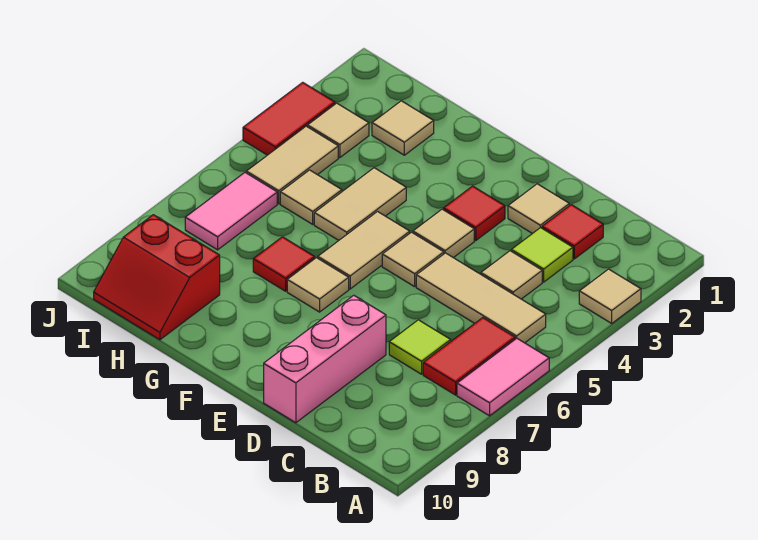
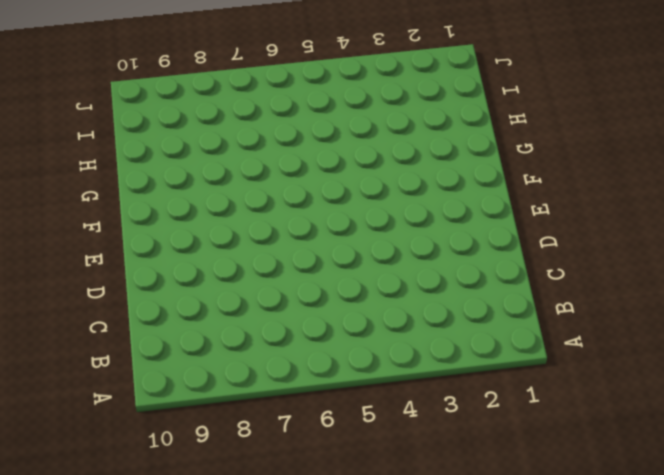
none -> tan tile A3 level 1
none -> pink tile A6:A7 level 1
none -> tan tile B5:D5 level 1

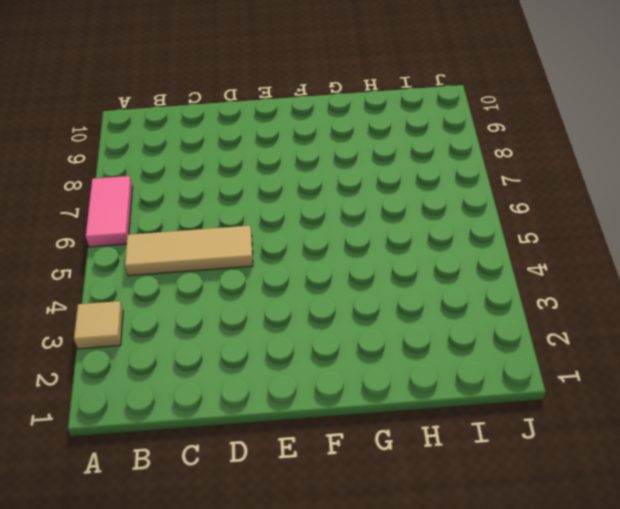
none -> red tile B6:B7 level 1
none -> red tile C2 level 1
none -> lime tile C3 level 1

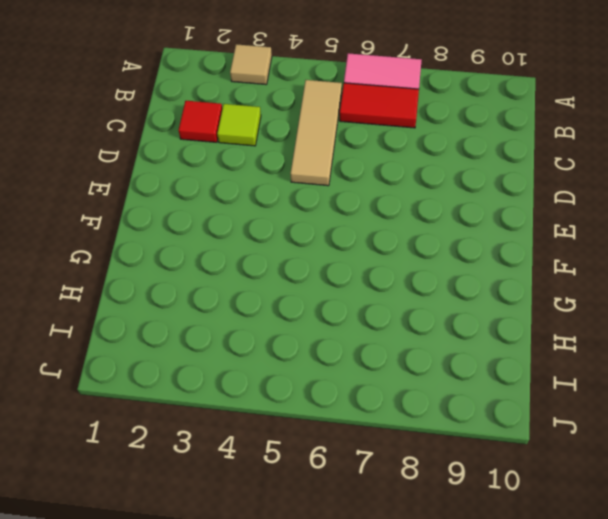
none -> tan tile C4 level 1
none -> lime tile C7 level 1
none -> tan tile D2 level 1

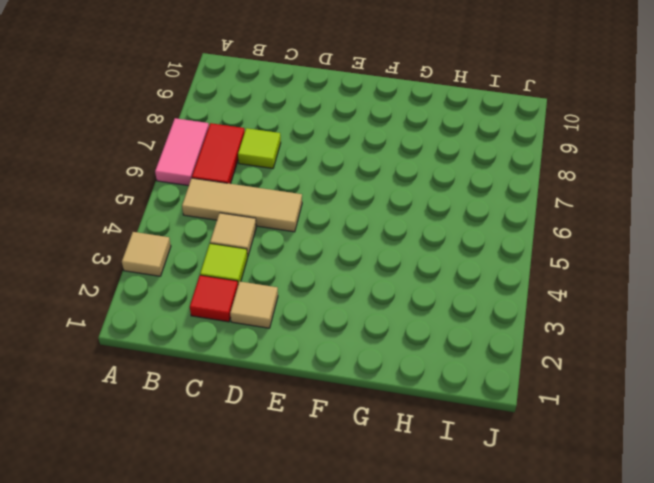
none -> pink brick D8:D10 level 1
none -> red tile E3 level 1
none -> tan tile E4 level 1

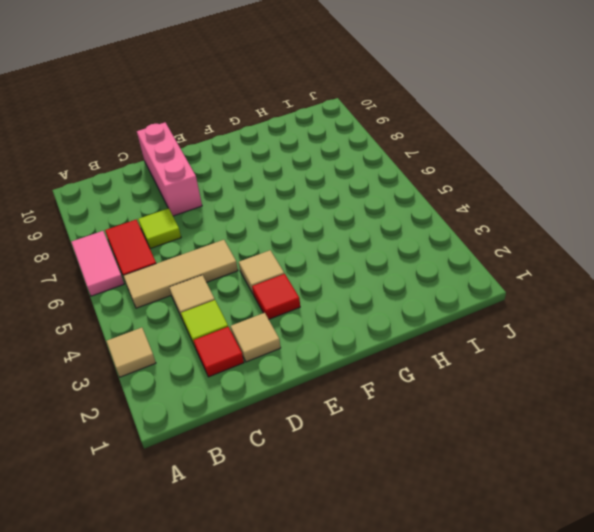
none -> tan tile E5 level 1
none -> tan tile F5:F6 level 1
none -> tan tile F7 level 1

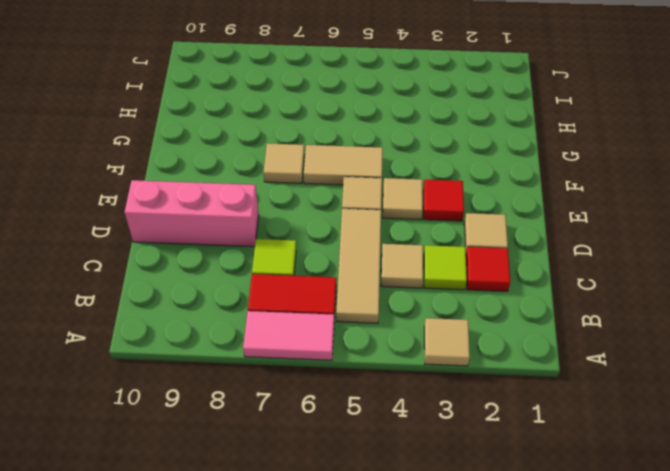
none -> tan tile G4:G5 level 1
none -> red tile G7 level 1
none -> tan tile H2 level 1

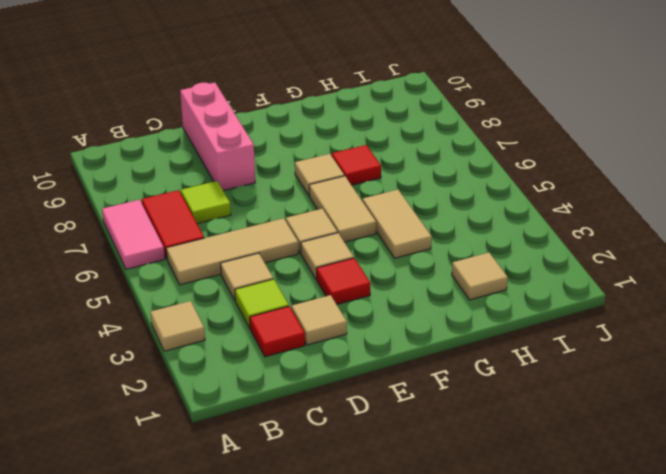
none -> tan tile H5 level 1
none -> red slope H9:I10 level 1 top 9
none -> tan tile I3 level 1

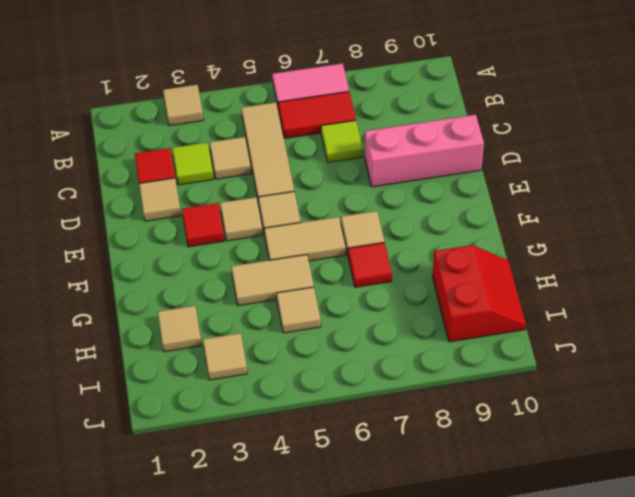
none -> tan tile I4:I5 level 1
none -> pink tile I6:I7 level 1
none -> red tile J3:J4 level 1

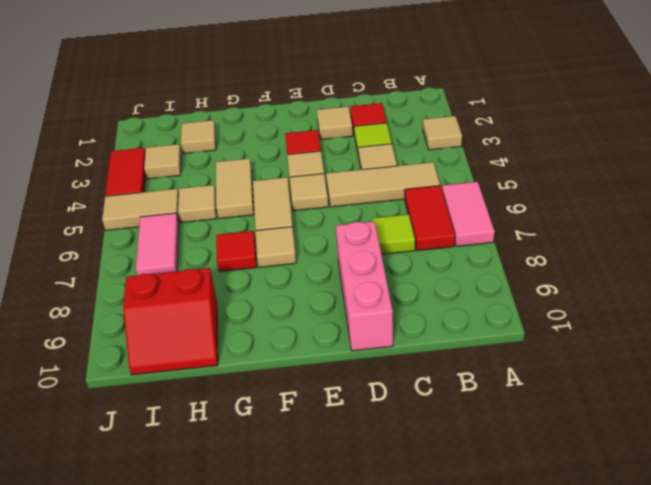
tan tile I5:J5 level 1 -> tan tile I4:I5 level 1

